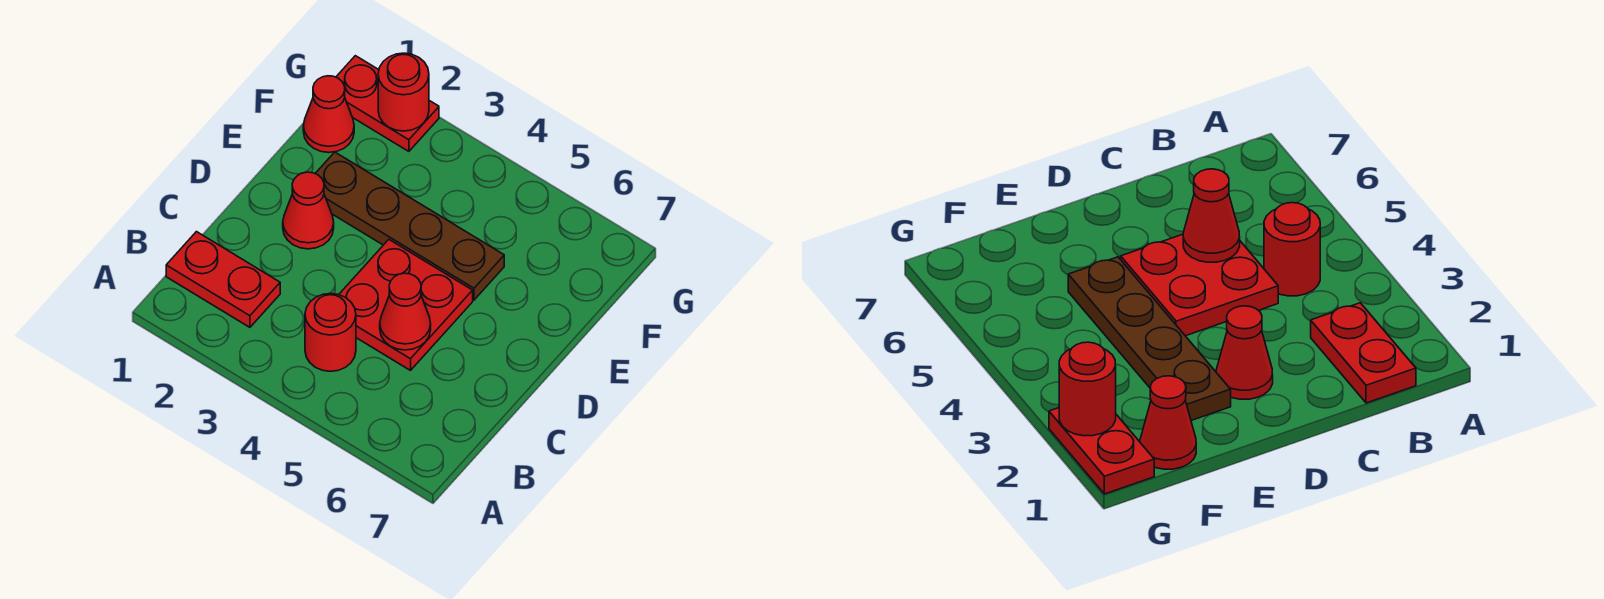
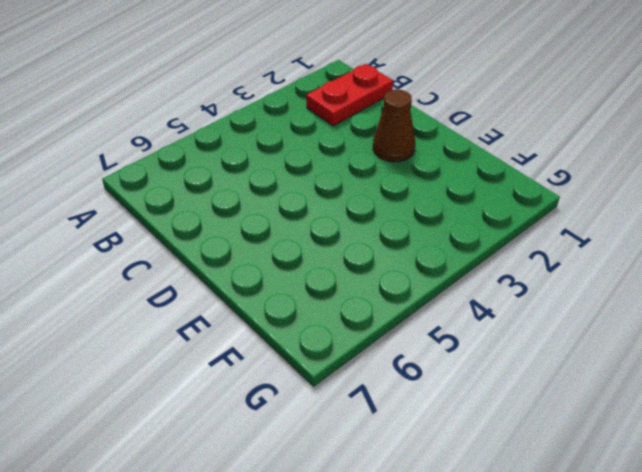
brown cone D2 level 1 -> red cone D2 level 1
none -> red round brick B4 level 1
none -> red plate C4:D5 level 1

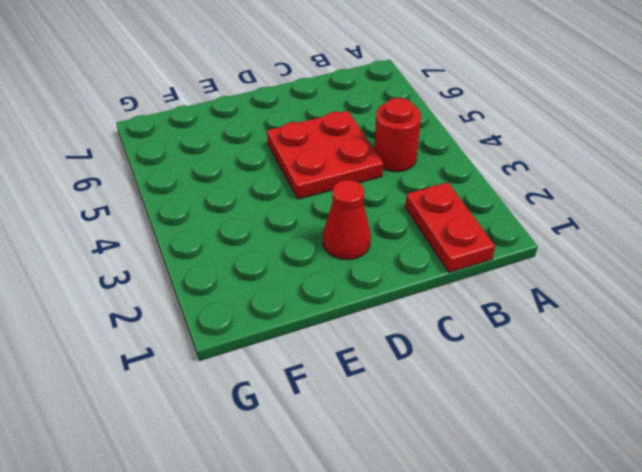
none -> brown plate E2:E5 level 1
none -> red cone F1 level 1

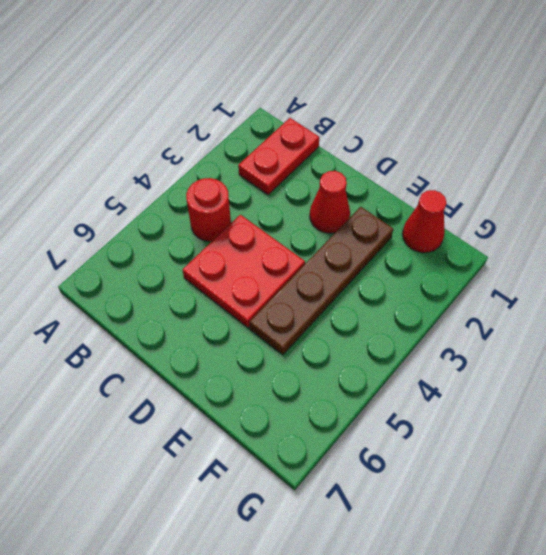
none -> red plate G1:G2 level 1
none -> red cone C5 level 2

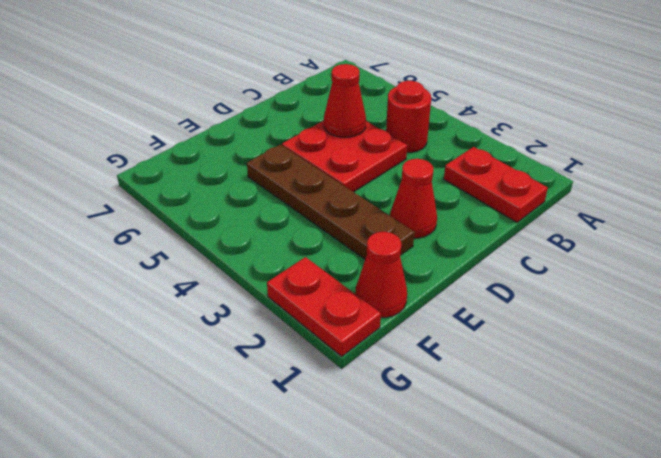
none -> red round brick G2 level 2

